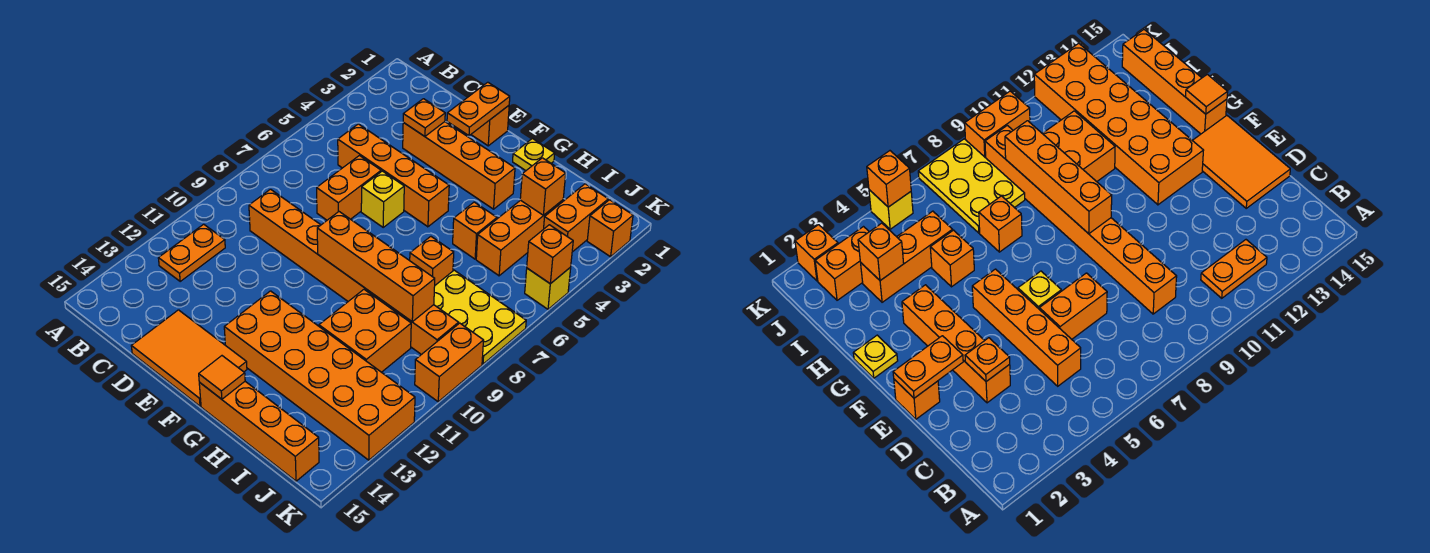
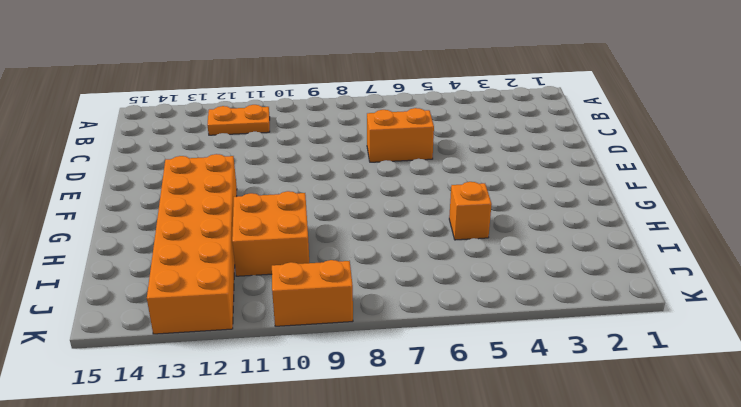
none -> orange brick C5:F5 level 1
none -> orange brick C9:J9 level 1
none -> orange brick D3:G3 level 1

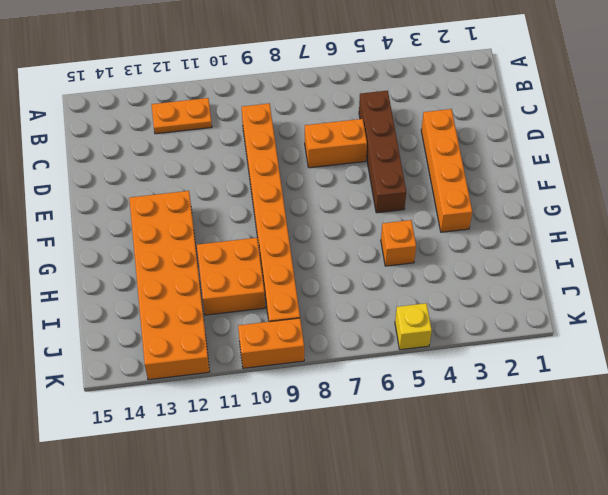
brown brick C5:F5 level 1 -> orange brick C5:F5 level 1
none -> orange tile D14:F15 level 1
none -> orange brick E1 level 1
none -> yellow brick E6 level 1

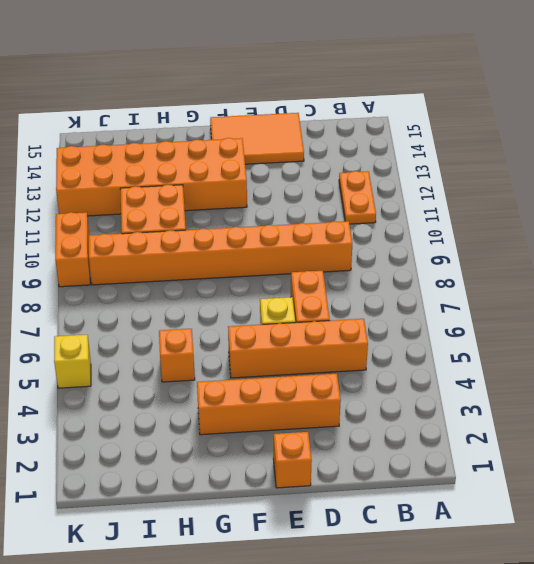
none -> yellow plate G1 level 1
none -> orange brick G15:J15 level 1
none -> orange brick H7 level 1

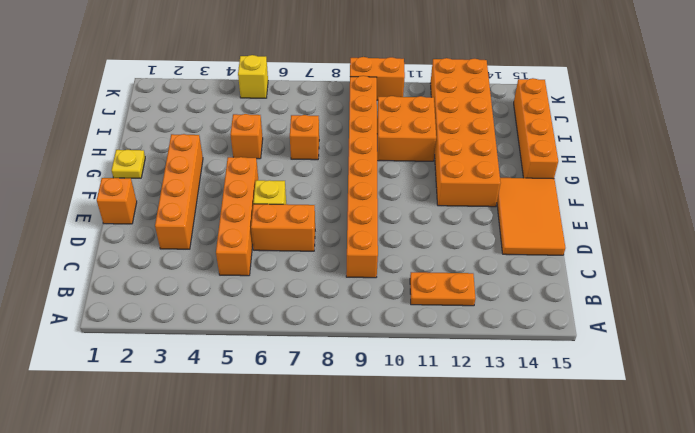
none -> orange brick I3:I5 level 1
none -> yellow plate I7:K8 level 1
none -> orange brick J2:J3 level 1

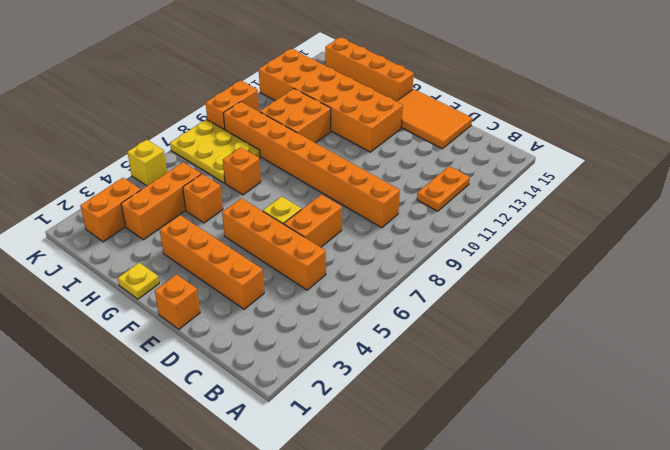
none -> orange brick K2 level 1
none -> orange plate D3 level 2
none -> orange plate E1:E2 level 2

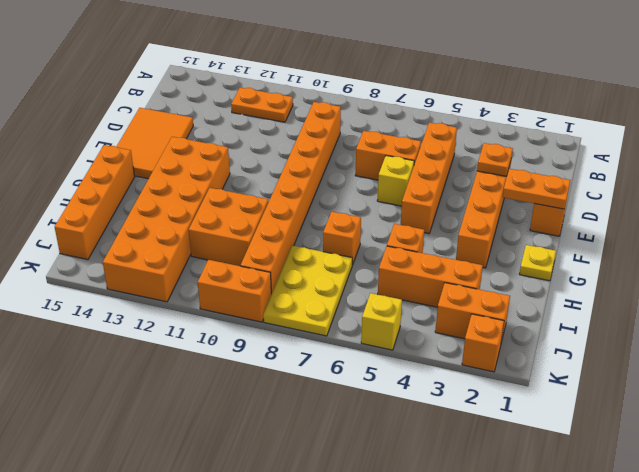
none -> orange brick F9:I9 level 2
none -> orange tile G15 level 2
none -> orange brick I3 level 2

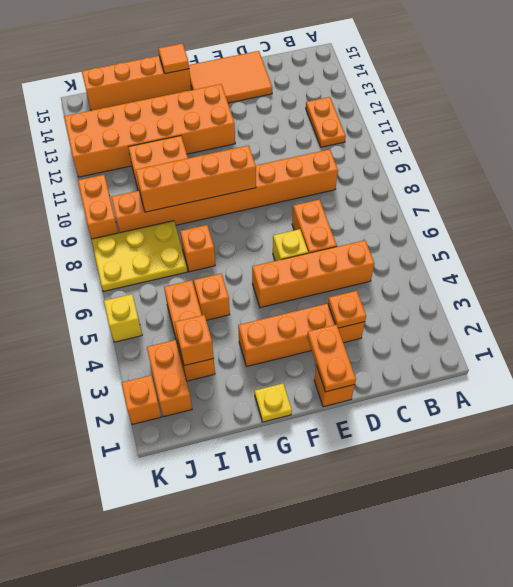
none -> orange brick K5 level 2

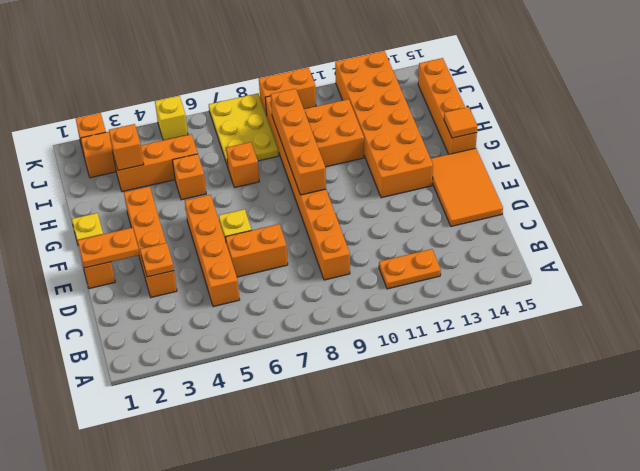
none -> orange brick K5 level 2

